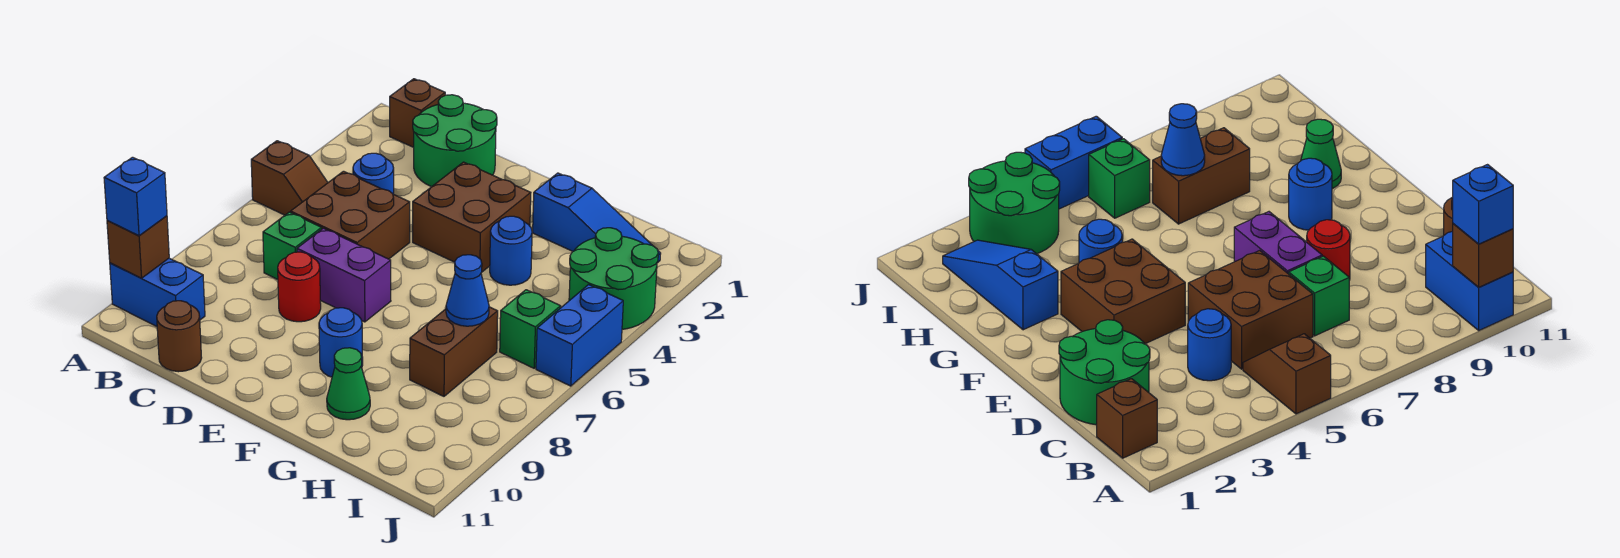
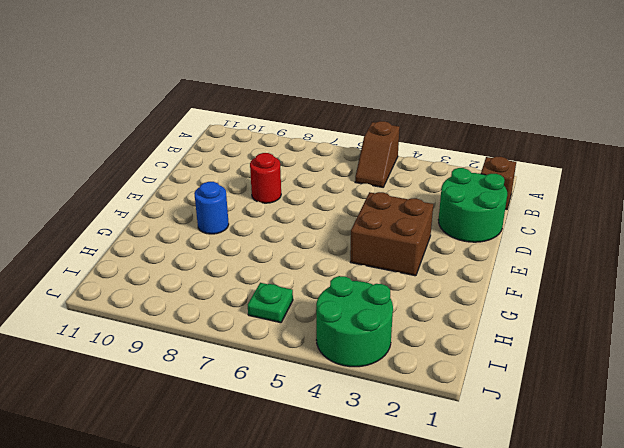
green plate I6 level 1 -> green brick I6 level 1
none -> blue brick A10:B10 level 1
none -> blue round brick C4 level 1
none -> brown brick C5:D6 level 1

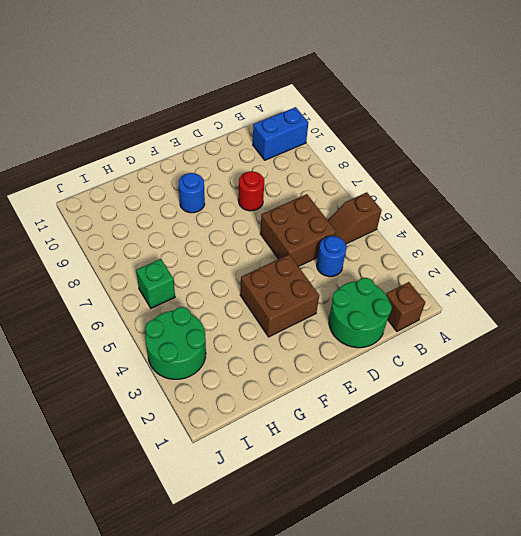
none -> green brick C7 level 1
none -> brown round brick C11 level 1
none -> purple brick D7:E7 level 1

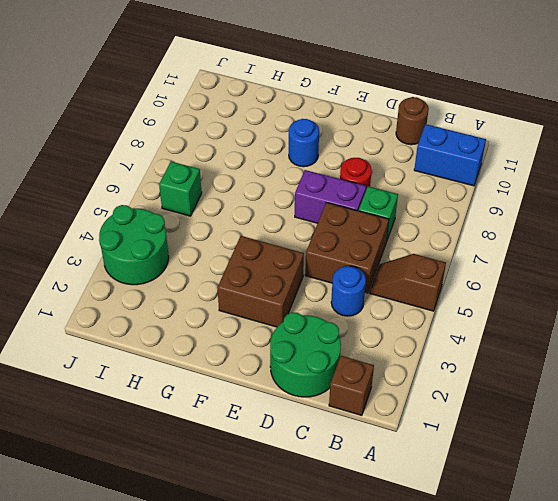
none -> blue slope G2:I2 level 1 top G
none -> blue round brick G4 level 1
none -> green cone G10 level 1

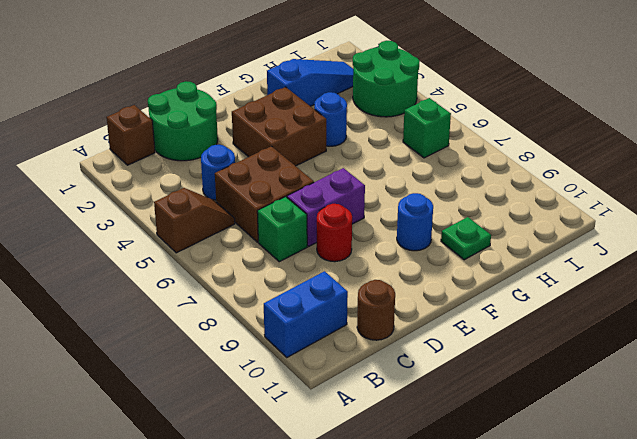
green plate G10 level 1 -> green cone G10 level 1
none -> brown brick H7:H8 level 1
none -> blue brick J5:J6 level 1
none -> brown brick A10 level 2

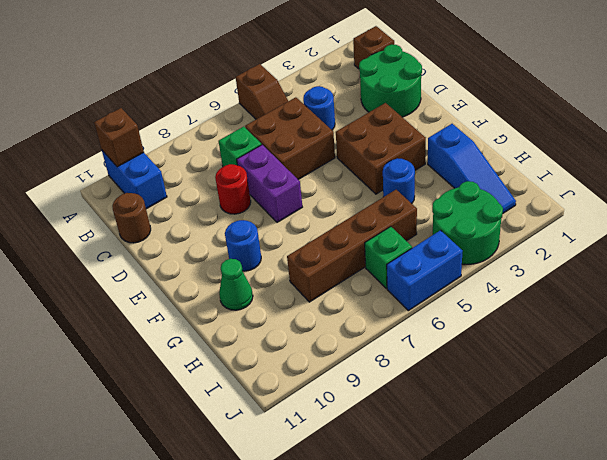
brown brick H5:H8 level 1 -> brown brick H7:H8 level 1
none -> blue cone H7 level 2
none -> blue brick A10 level 3

